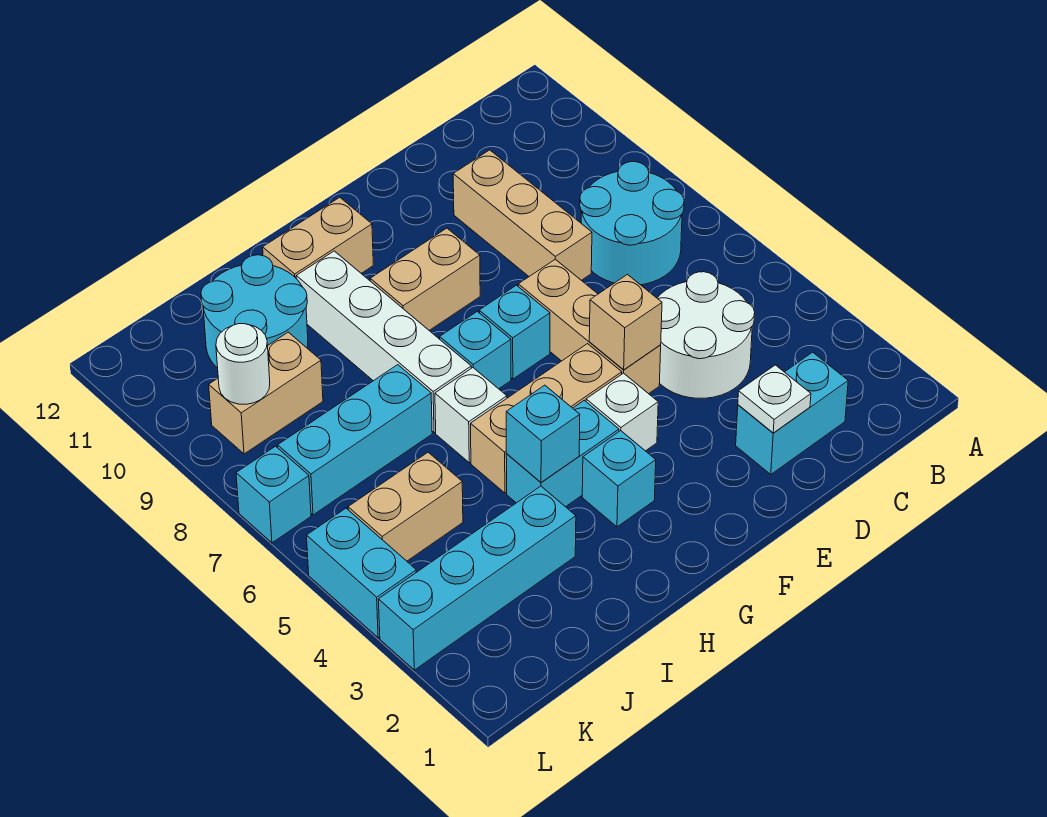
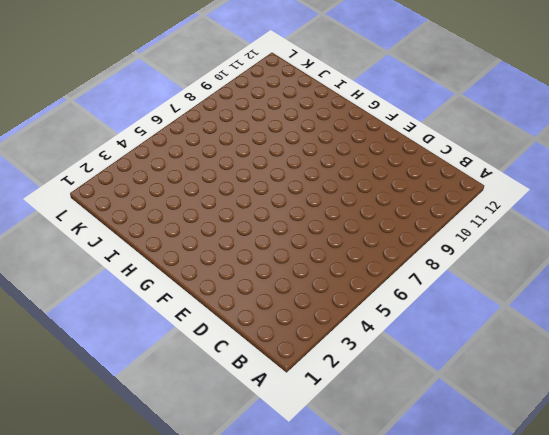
none -> cyan round brick B7:C8 level 1
none -> cyan brick C2:D2 level 1
none -> white round brick C4:D5 level 1

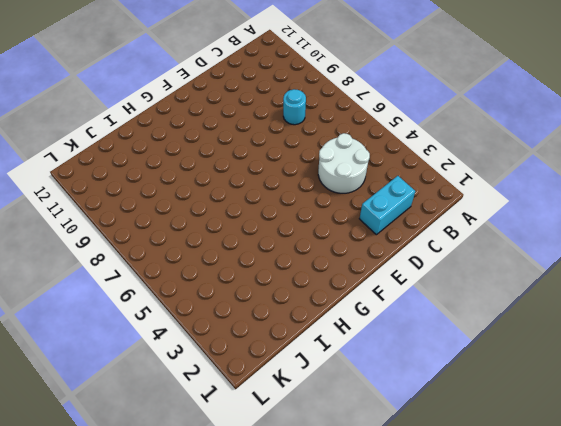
cyan round brick C8 level 1 -> cyan round brick B7:C8 level 1
none -> tan brick D8:D10 level 1
none -> tan brick E5:E7 level 1
none -> white brick F4 level 1

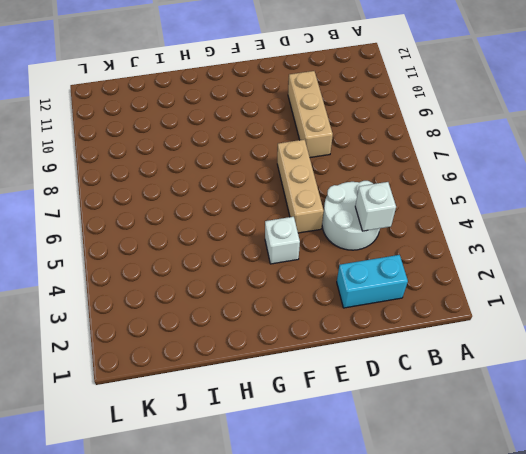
white brick C4 level 2 -> white brick H6 level 1
none -> cyan round brick B7:C8 level 1
none -> tan brick F5:H5 level 1
none -> cyan brick F7 level 1

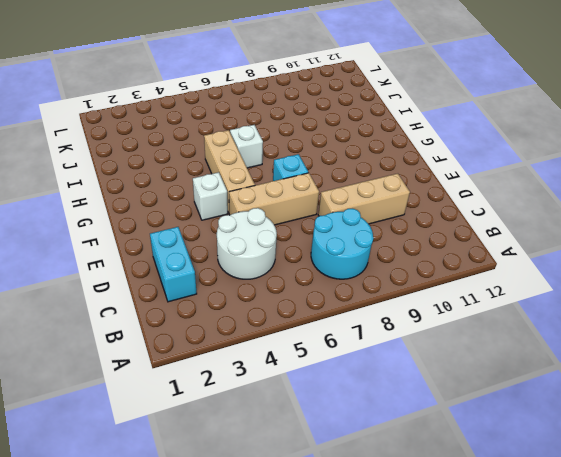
none -> tan brick F9:G9 level 1
none -> cyan brick G3 level 1
none -> cyan brick G4:H4 level 1

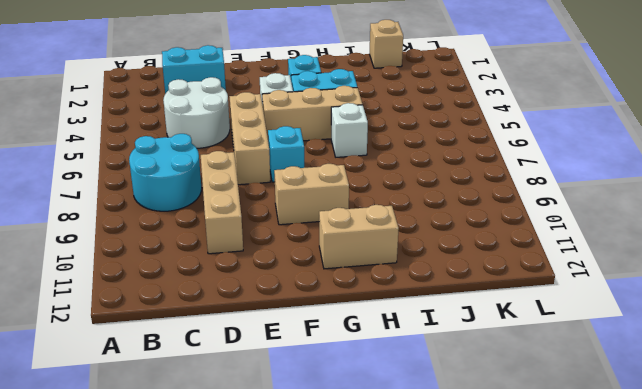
tan brick J1 level 1 -> tan brick E5 level 2
none -> cyan brick G7 level 1
none -> white brick H7:H10 level 1
none -> cyan brick I3:L3 level 1

